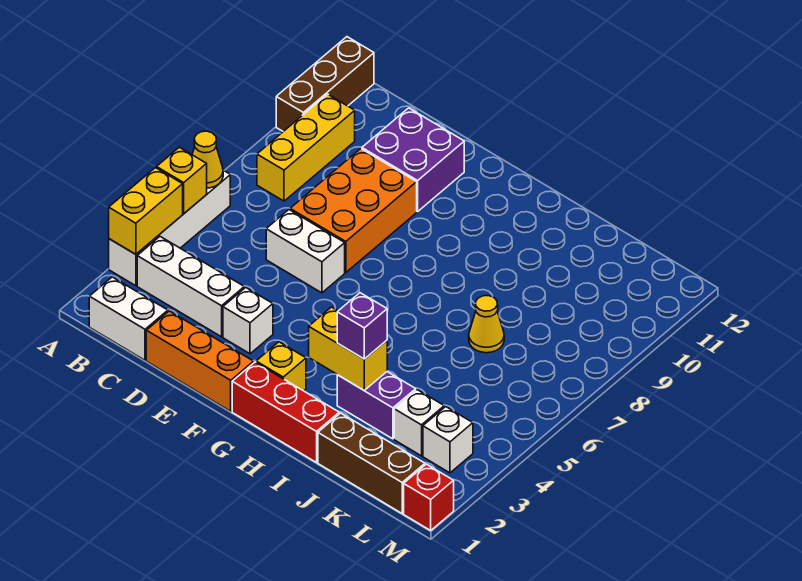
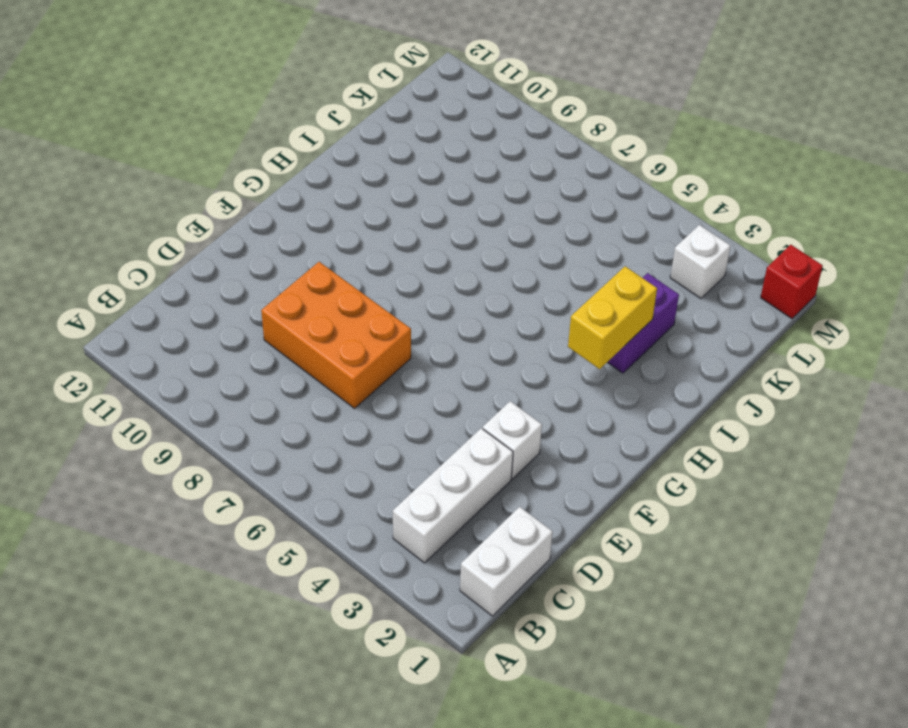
none -> white brick A3:A6 level 1
none -> brown brick A10:A12 level 1
none -> yellow brick B8:B10 level 1

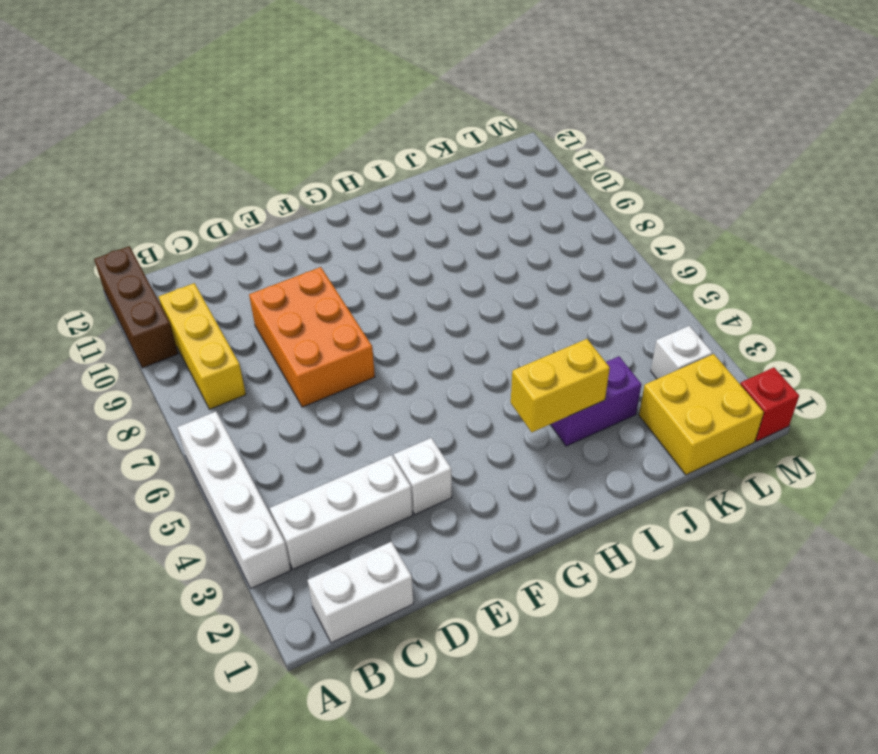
yellow brick K1:L2 level 1 -> brown brick J1:L1 level 1
none -> orange brick D1:F1 level 1
none -> white brick D6:E6 level 1
none -> purple brick D10:E11 level 1

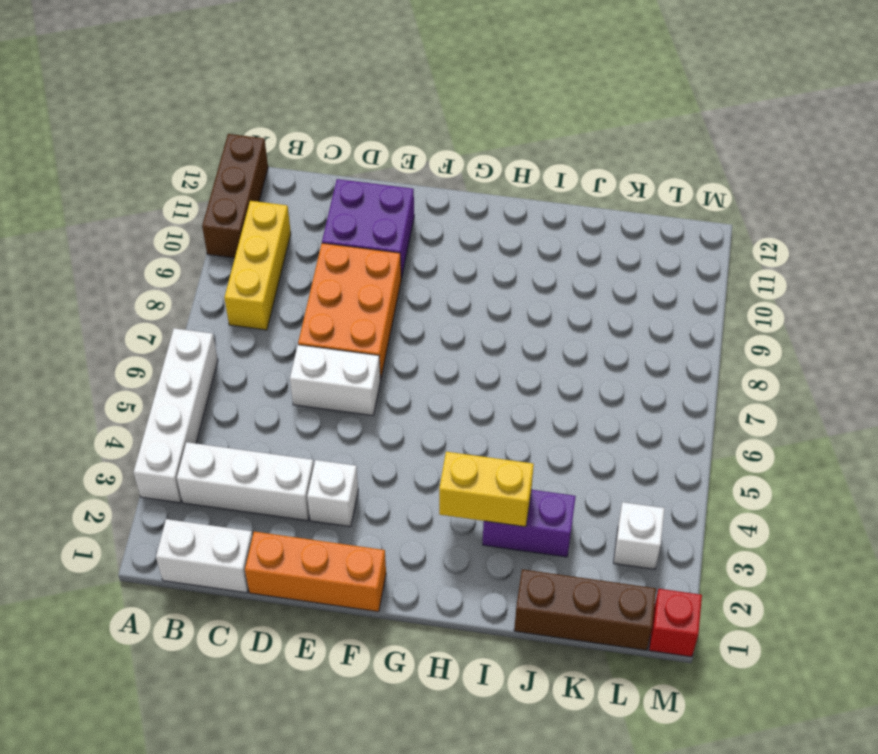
none -> red brick G1:I1 level 1
none -> yellow brick G2 level 1
none -> yellow cone J7 level 1

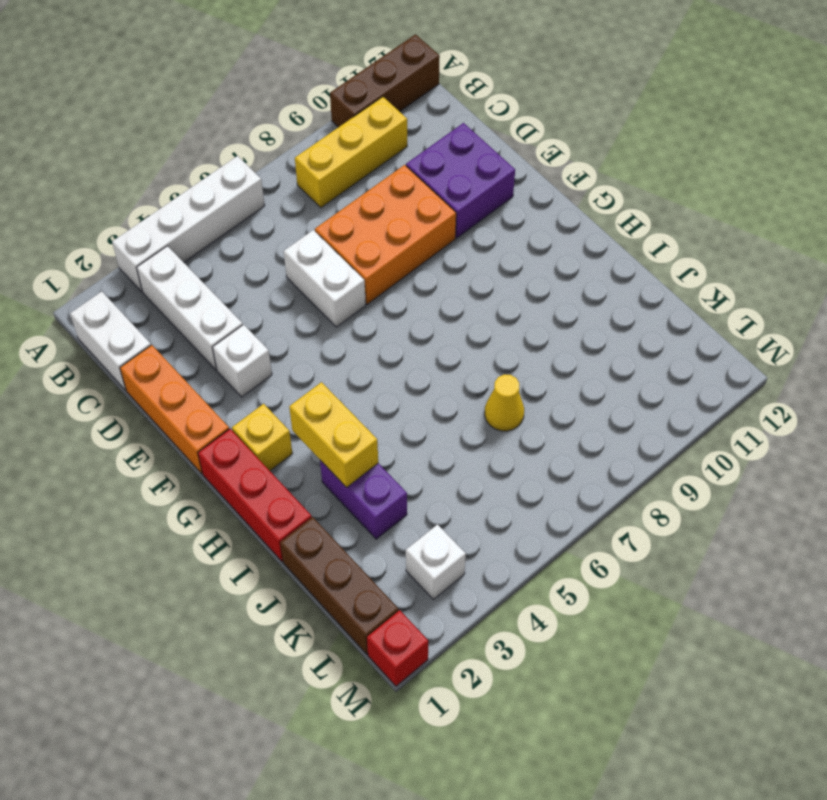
none -> white brick K3 level 1
none -> yellow brick A3:A4 level 2
none -> yellow brick A5 level 2

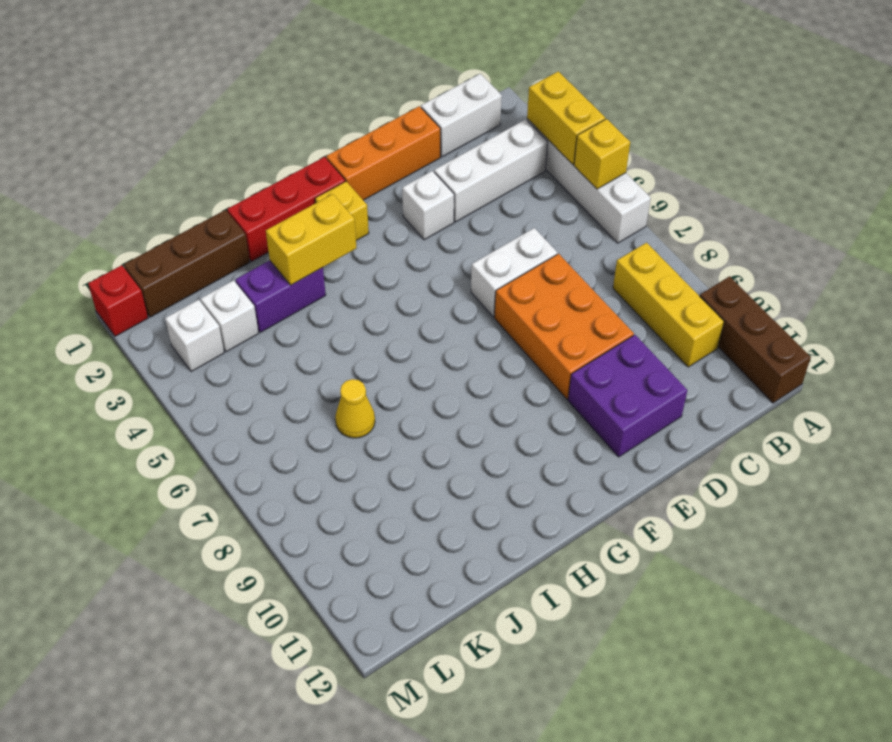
none -> yellow cone A6 level 2
none -> purple brick I3 level 3

